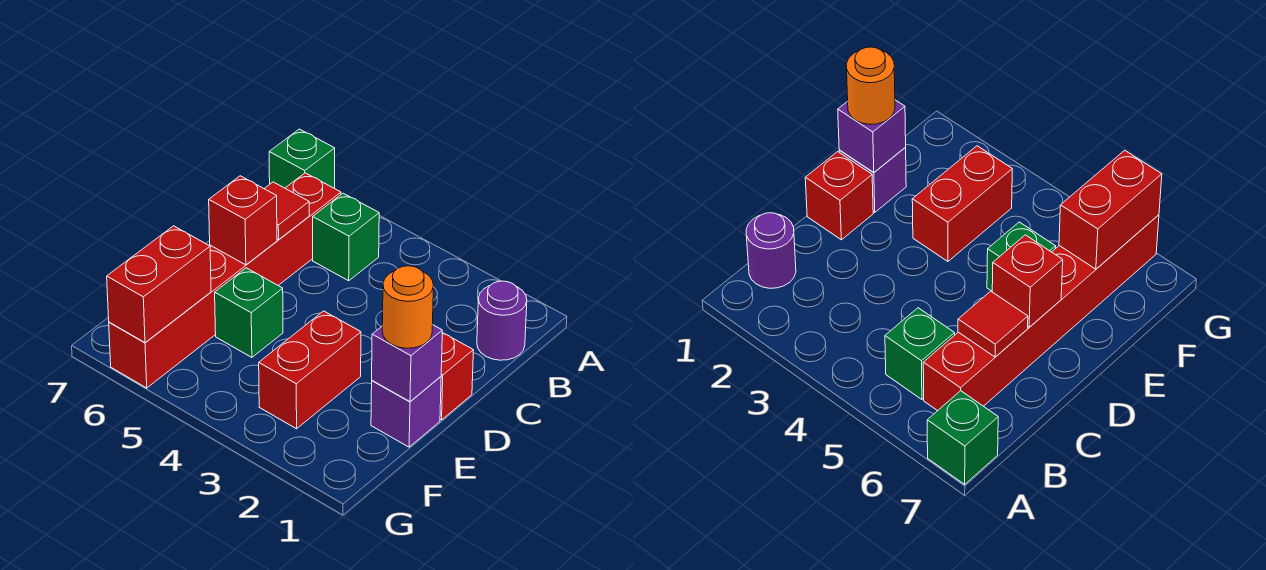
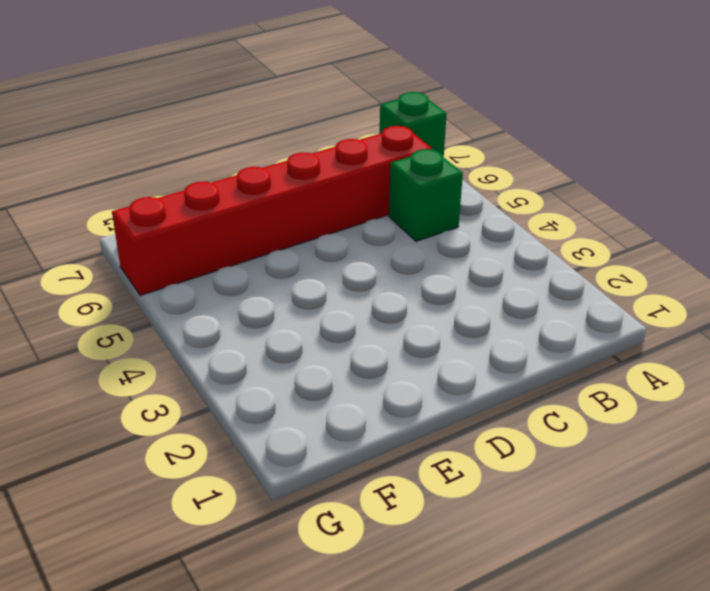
none -> purple round brick B1 level 1
none -> red brick D1 level 1
none -> purple brick E1 level 1

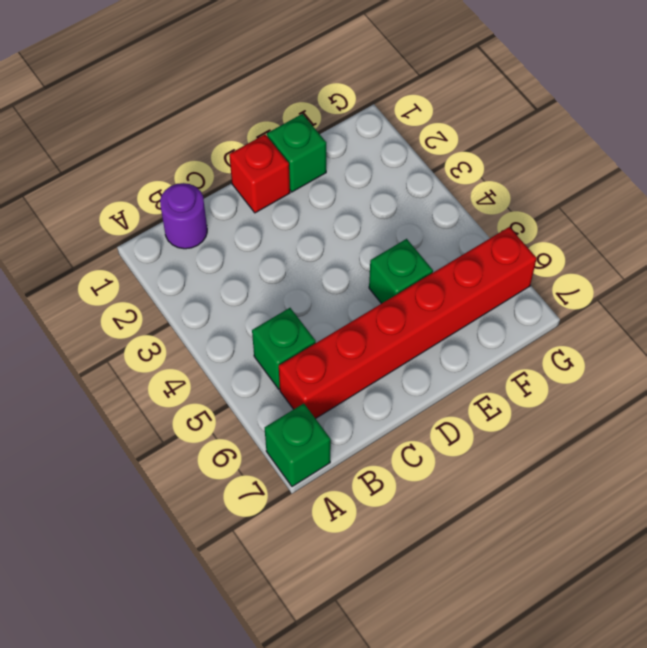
green brick E1 level 1 -> purple brick E1 level 1
none -> red brick E3:F3 level 1
none -> red tile C6 level 2
none -> red brick D6 level 2

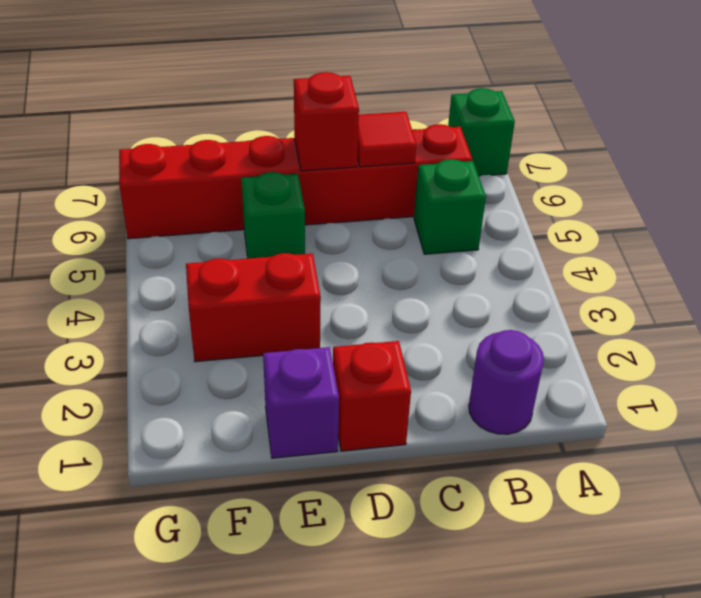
none -> purple brick E1 level 2
none -> red brick F6:G6 level 2
none -> orange round brick E1 level 3

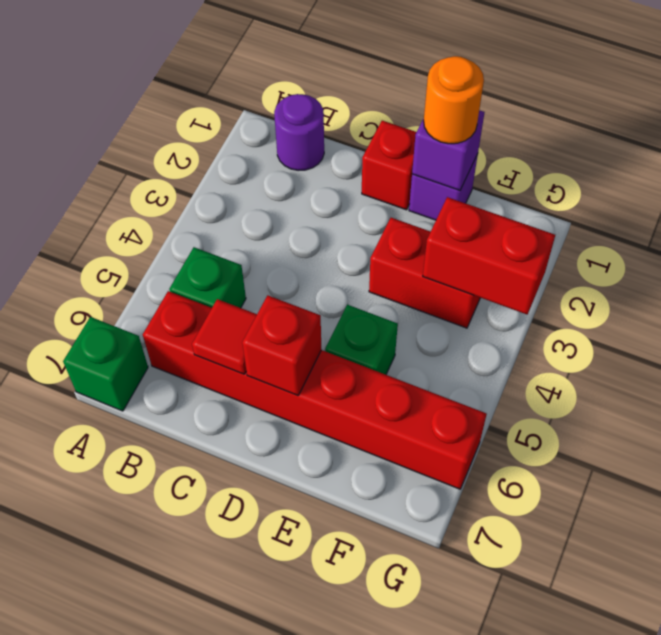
red brick F3:G3 level 2 -> red brick F6:G6 level 2

